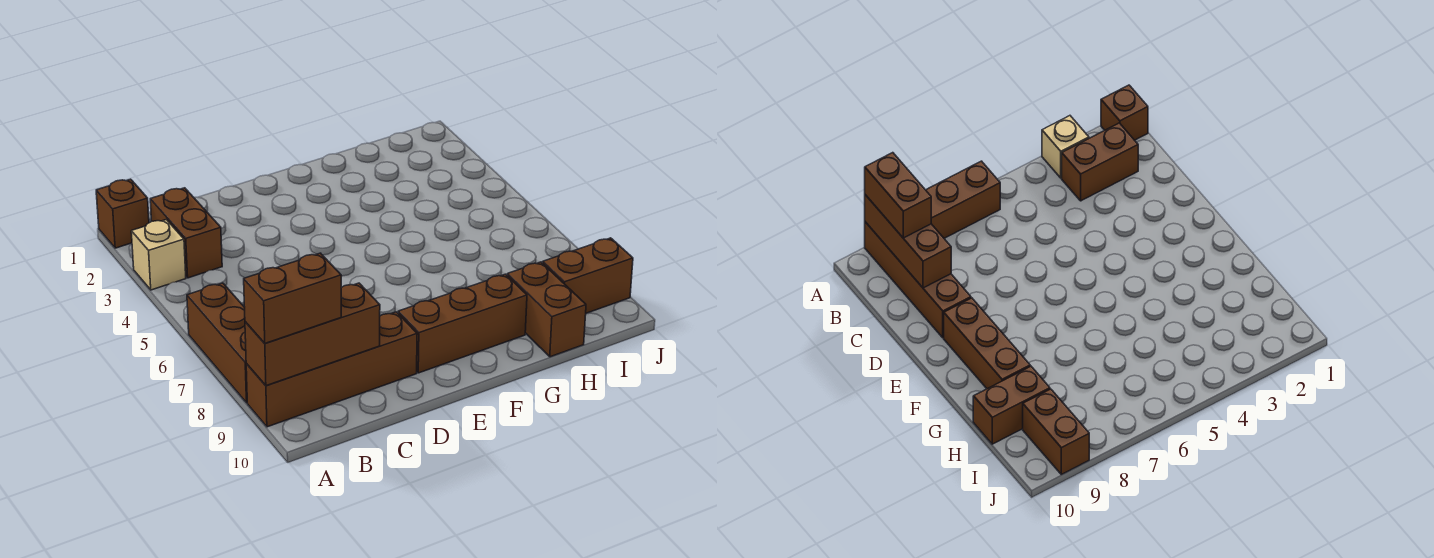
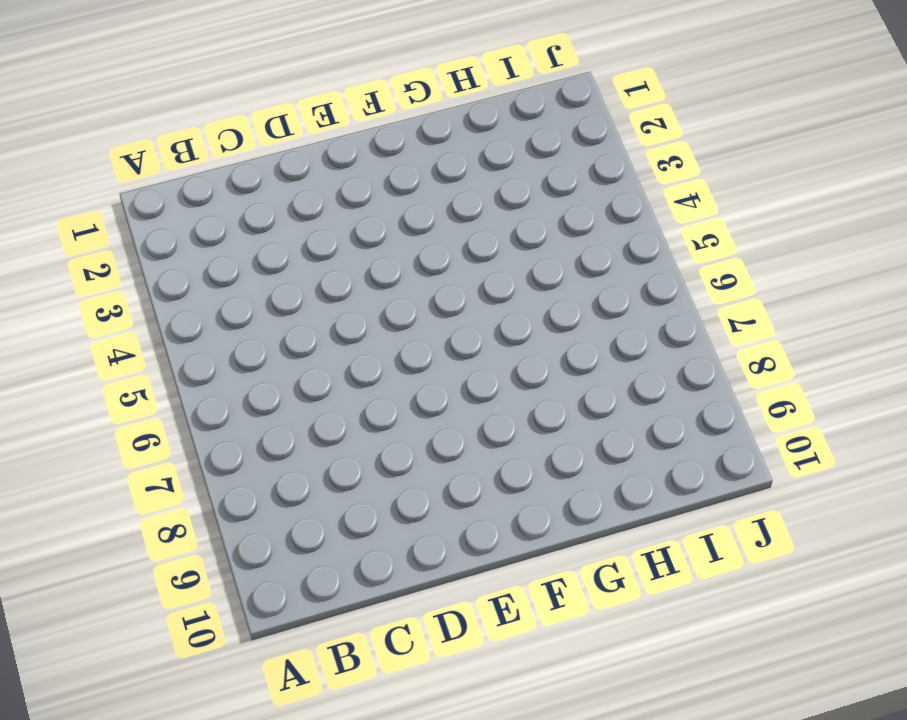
none -> brown brick A1 level 1
none -> tan brick A3 level 1

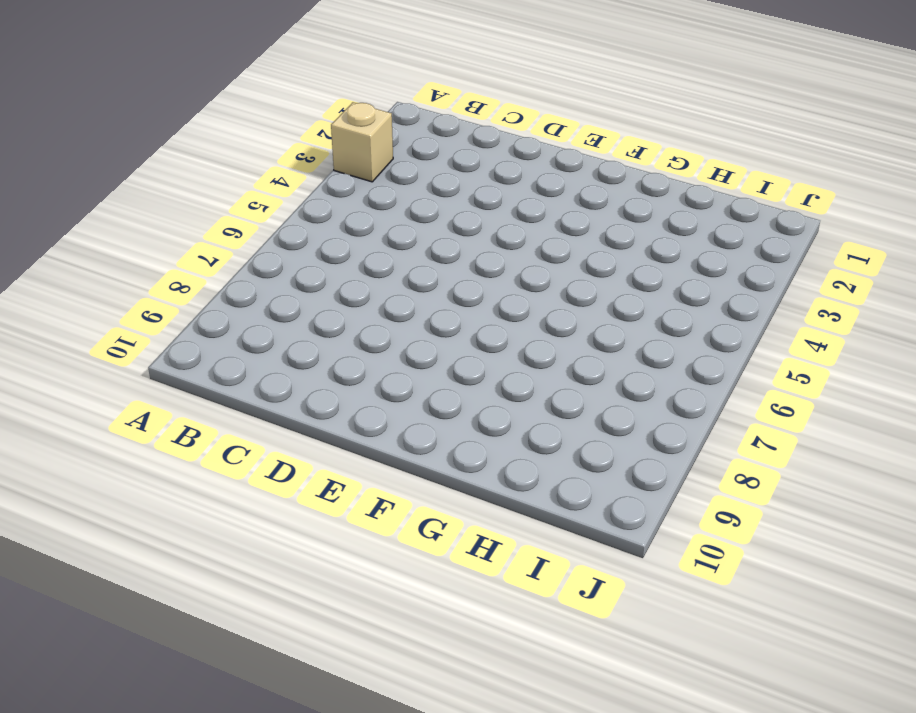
none -> brown brick A1 level 1
none -> brown brick A6:A8 level 1

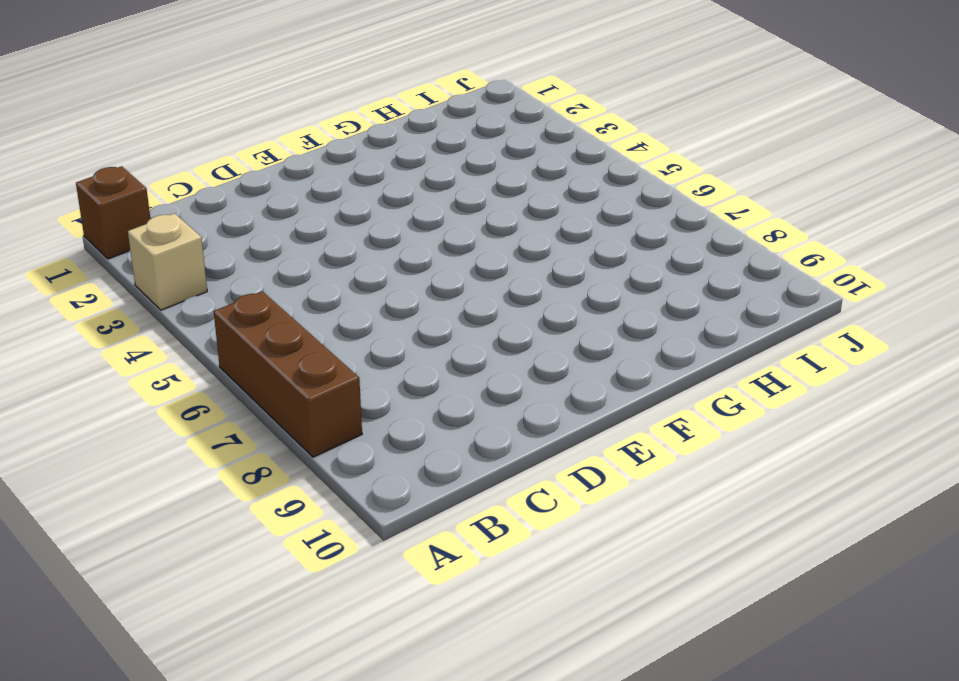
none -> brown brick A9:D9 level 1
none -> brown brick B2:B3 level 1

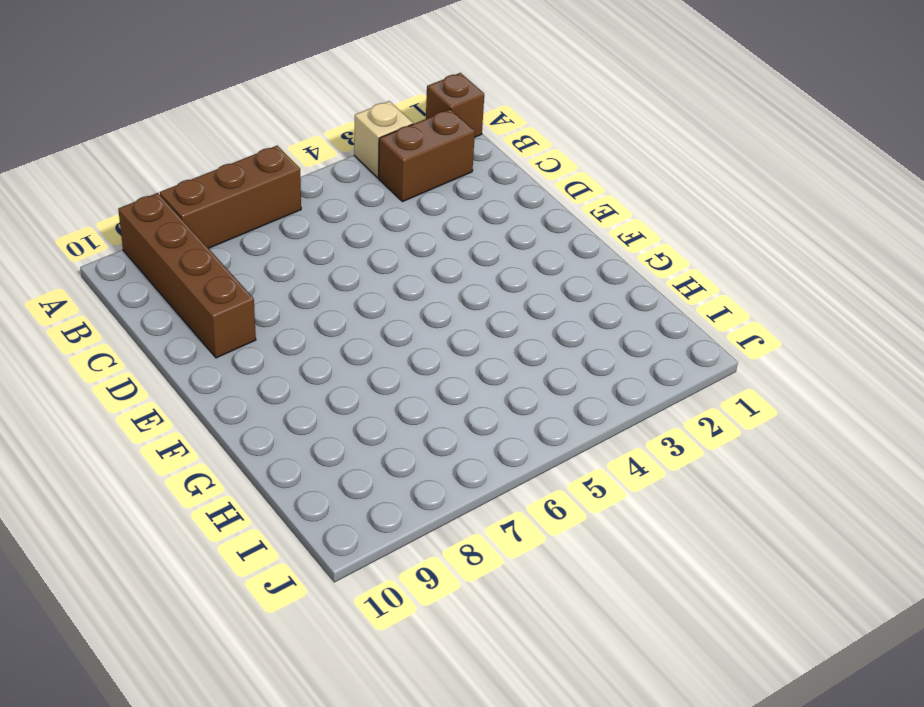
none -> brown brick E9:G9 level 1
none -> brown brick H9:H10 level 1

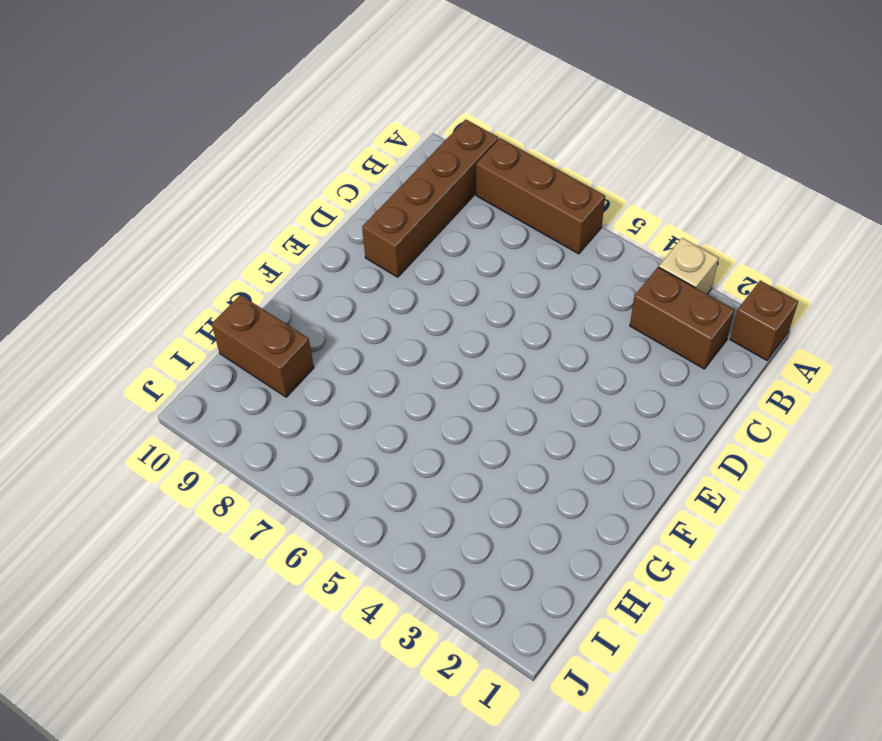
none -> brown brick E9:G9 level 1
none -> brown brick I9:J9 level 1

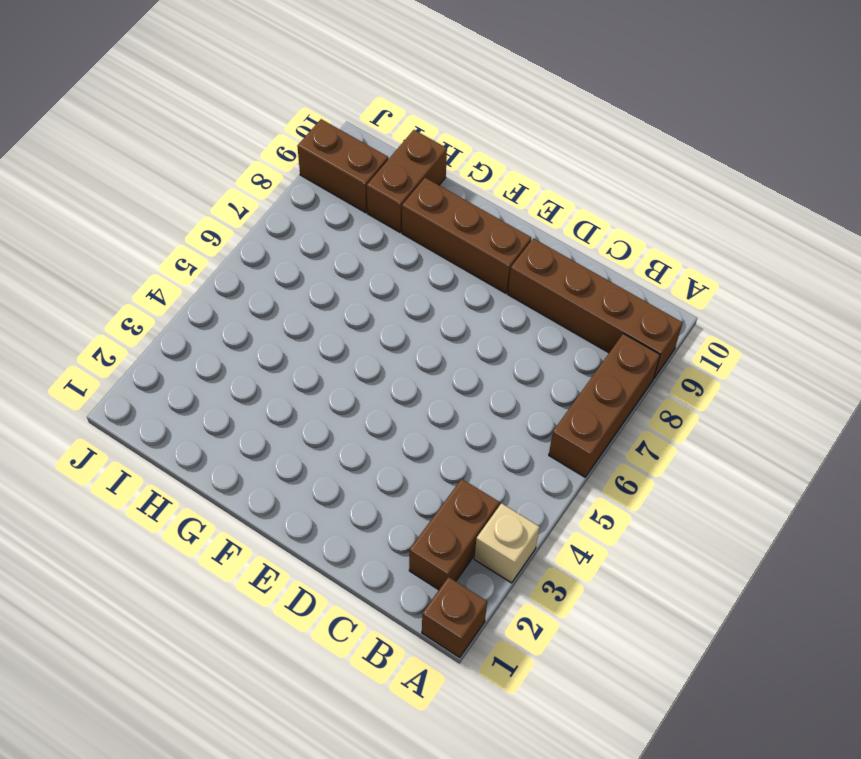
none -> brown brick A9:C9 level 2
none -> brown brick A9:B9 level 3

